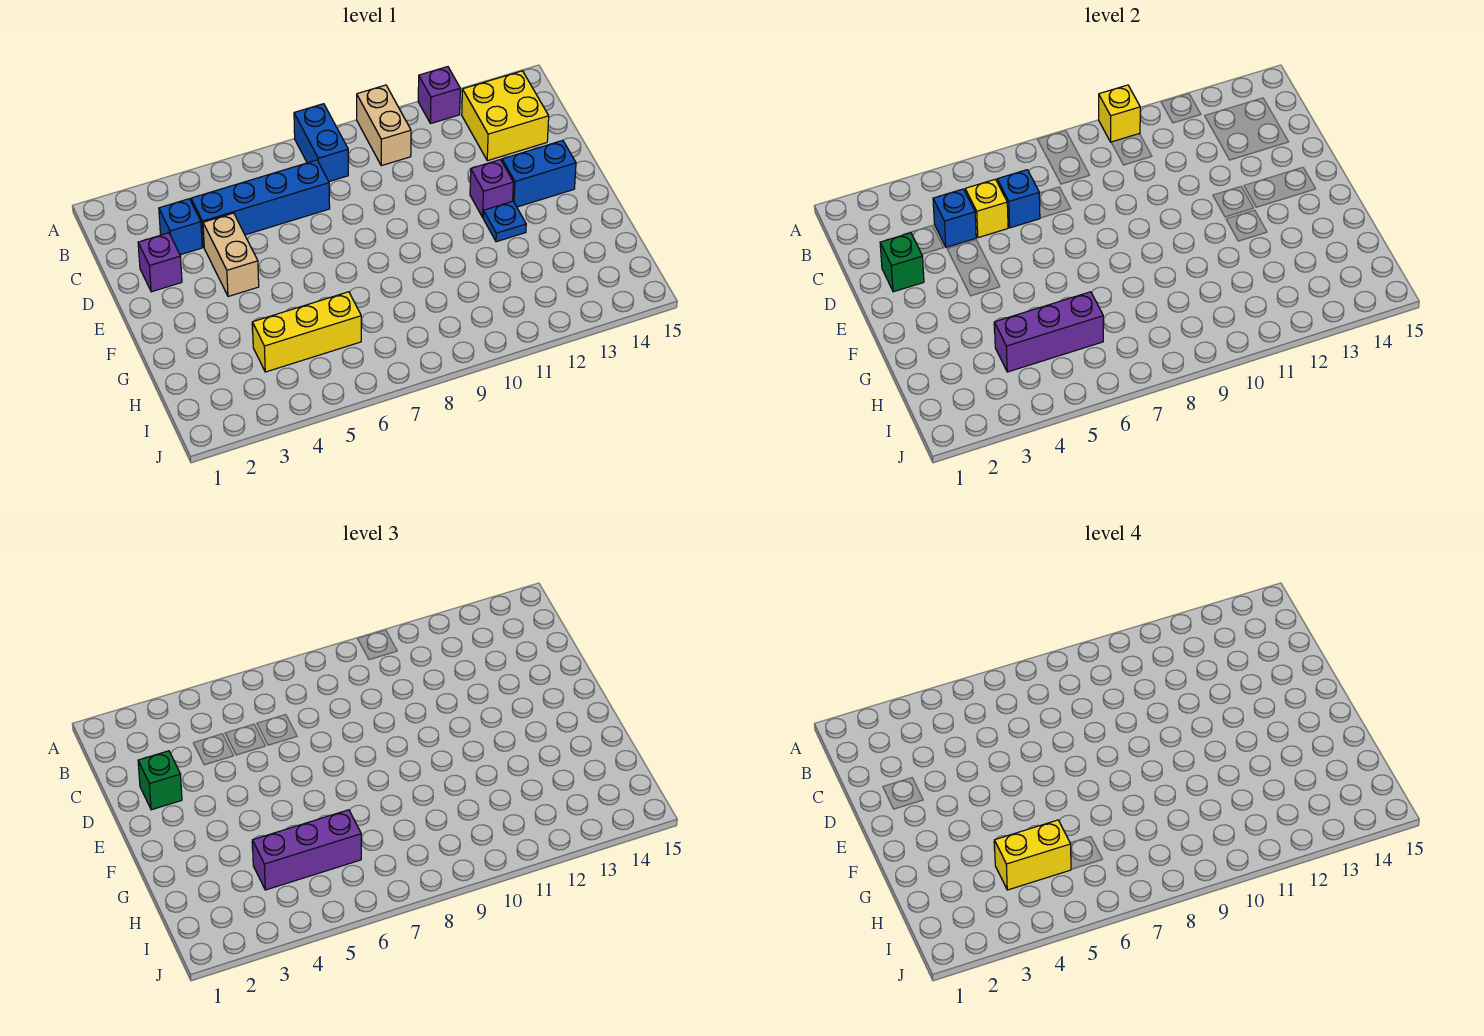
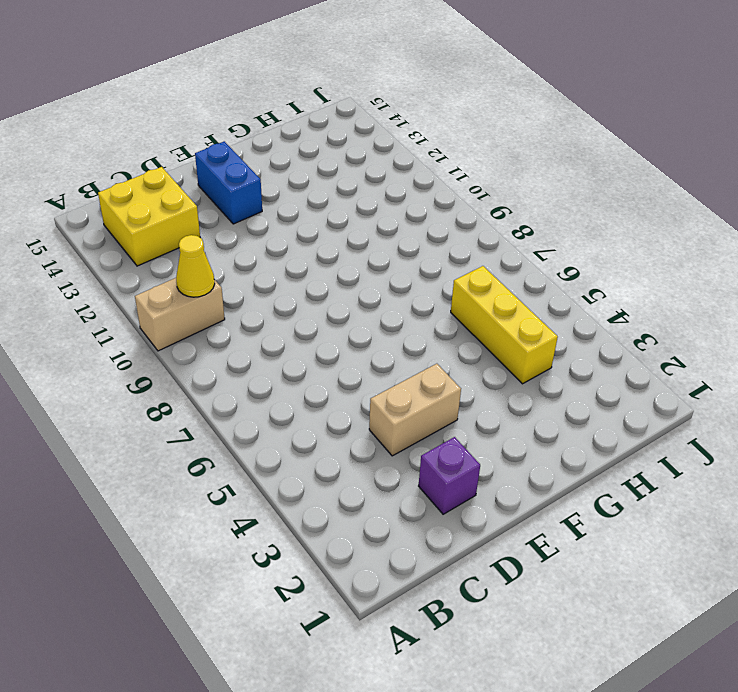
yellow cone B10 level 2 -> none
none -> blue brick A8:B8 level 1
none -> purple brick A12 level 1
none -> blue brick C3 level 1

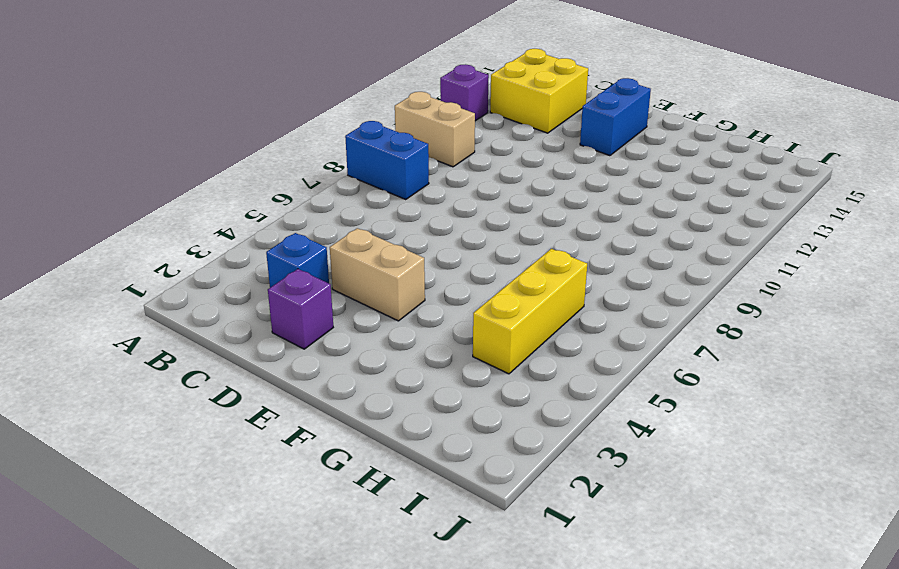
none -> blue brick C4:C7 level 1
none -> purple brick E12 level 1
none -> blue plate F12 level 1

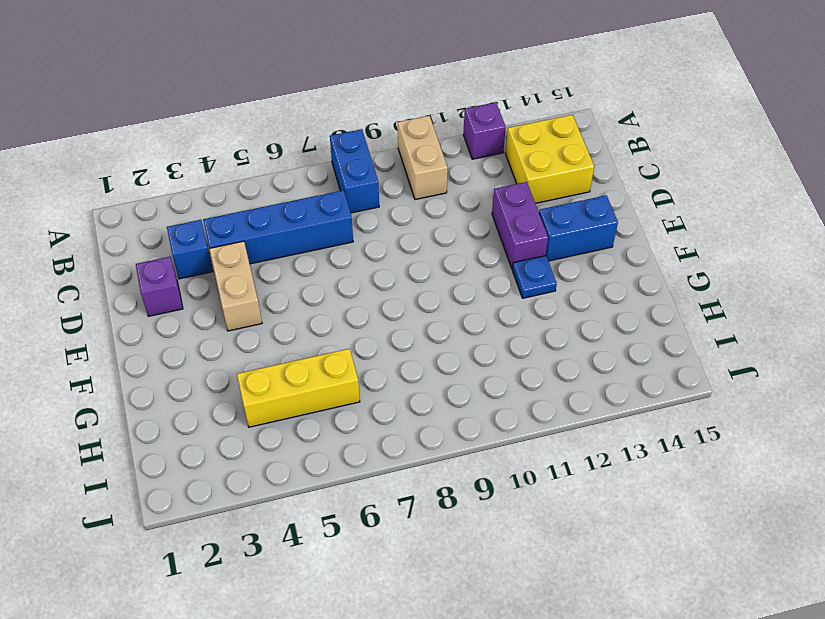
purple brick D12:E12 level 1 -> purple brick E12 level 1
none -> yellow brick A10 level 2
none -> blue brick C4 level 2
none -> yellow brick C5 level 2

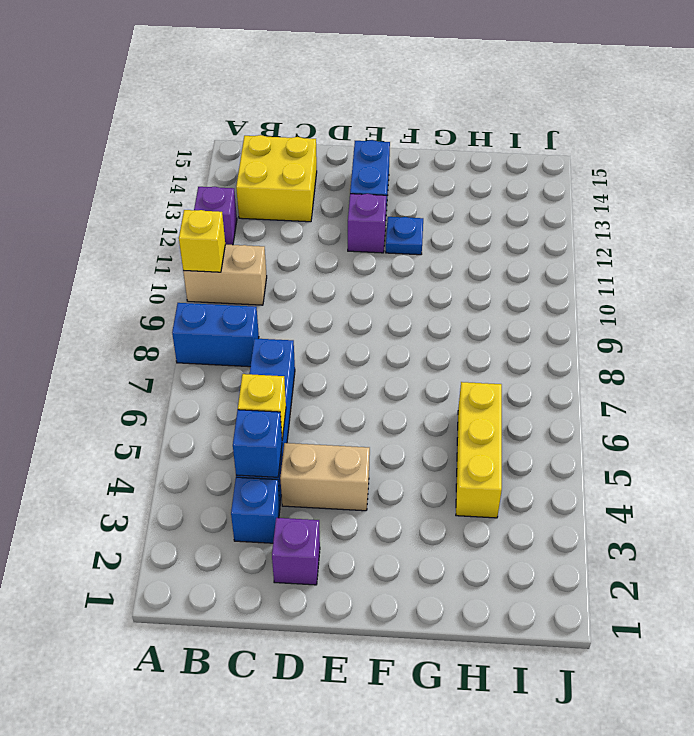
none -> blue brick C6 level 2
none -> green brick D2 level 2
none -> purple brick H4:H6 level 2

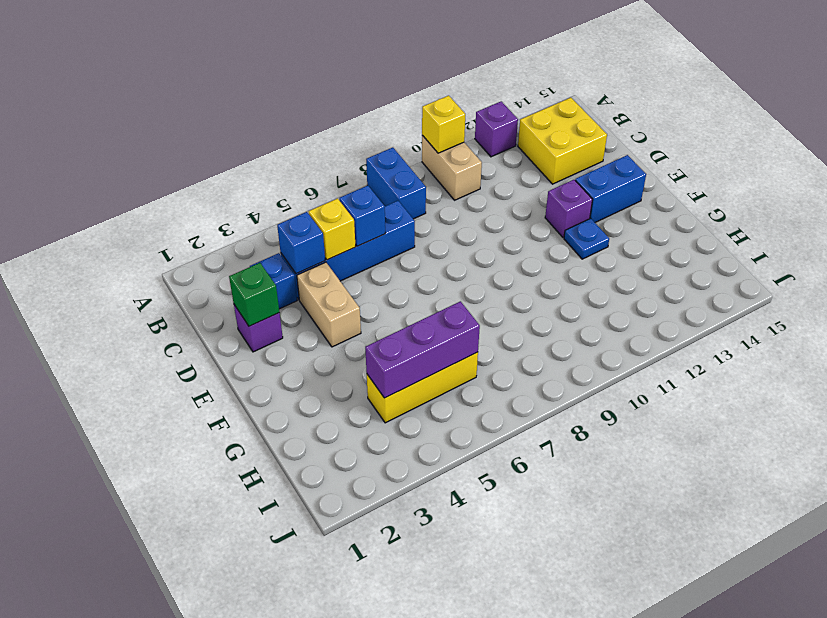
none -> green brick D2 level 3
none -> purple brick H4:H6 level 3
none -> yellow brick H4:H5 level 4

